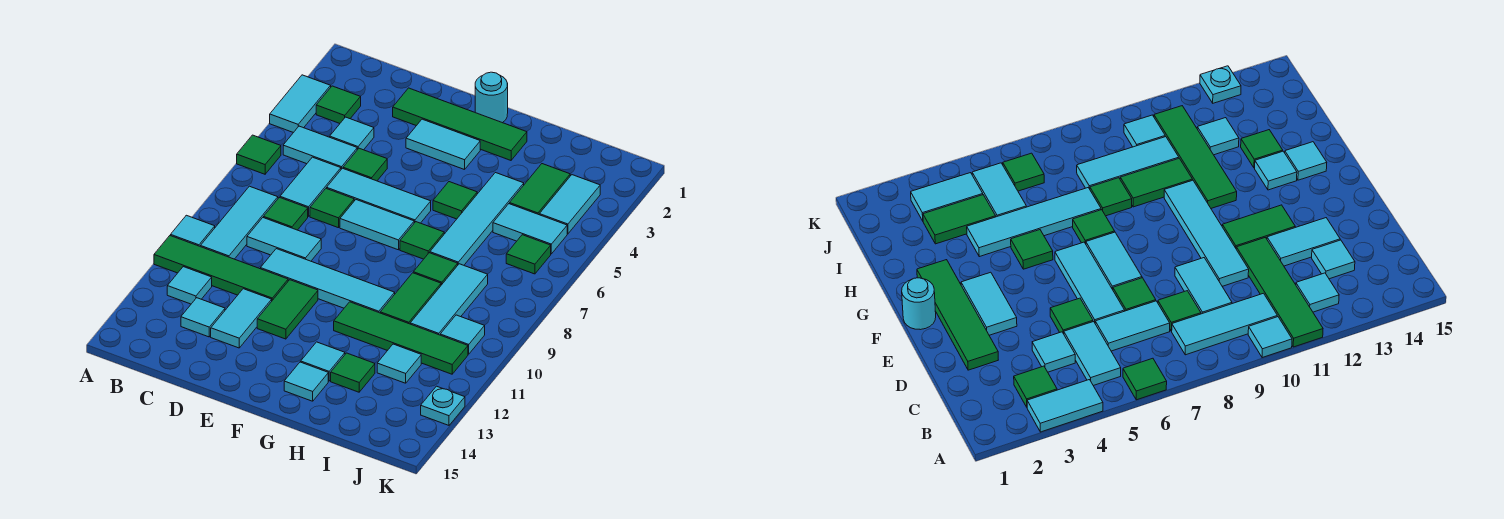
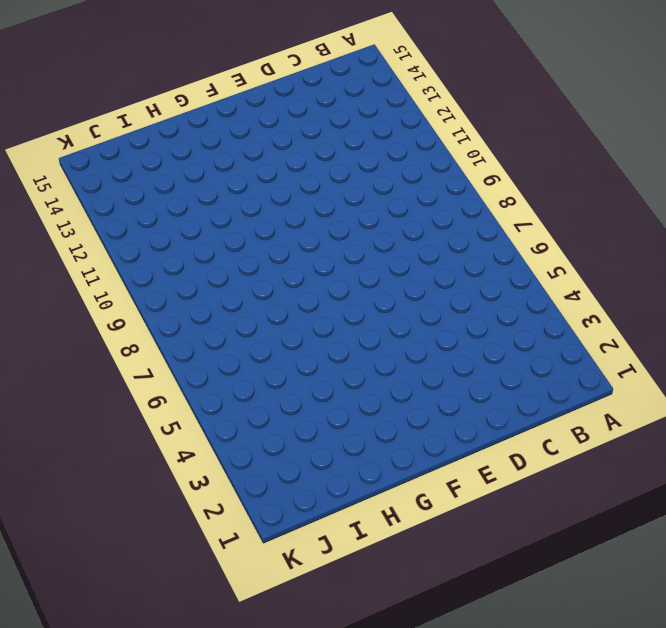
none -> cyan tile A3:A4 level 1
none -> green tile A6 level 1
none -> cyan tile A10 level 1
none -> green tile A11:D11 level 1

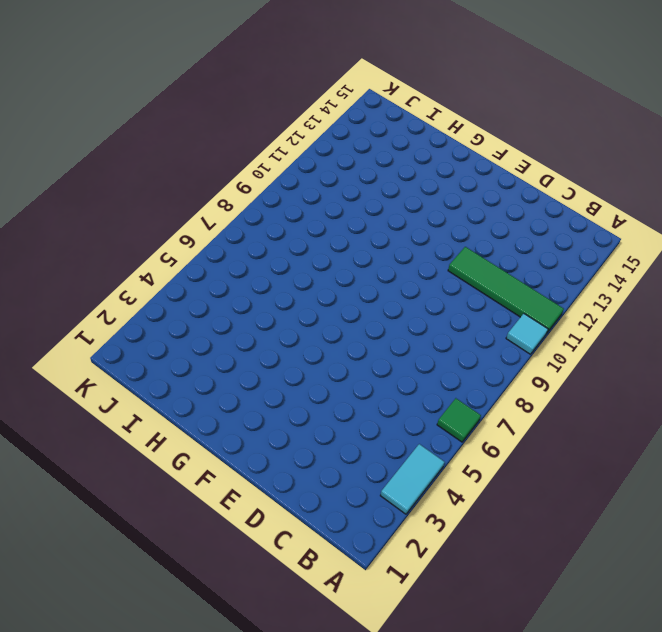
none -> green tile B3 level 1
none -> cyan tile B5:C5 level 1
none -> cyan tile B8:B10 level 1
none -> cyan tile B12 level 1

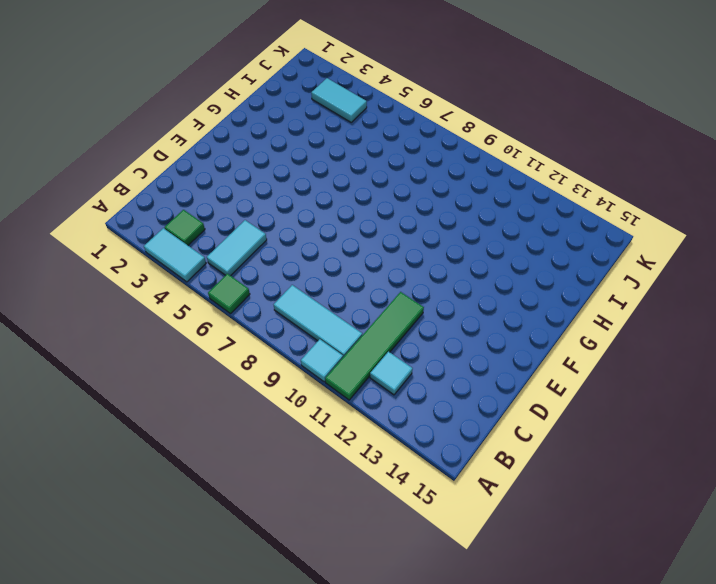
none -> cyan tile C4 level 1
none -> cyan tile C6:C7 level 1
none -> green tile C8 level 1
none -> cyan tile C9:D9 level 1

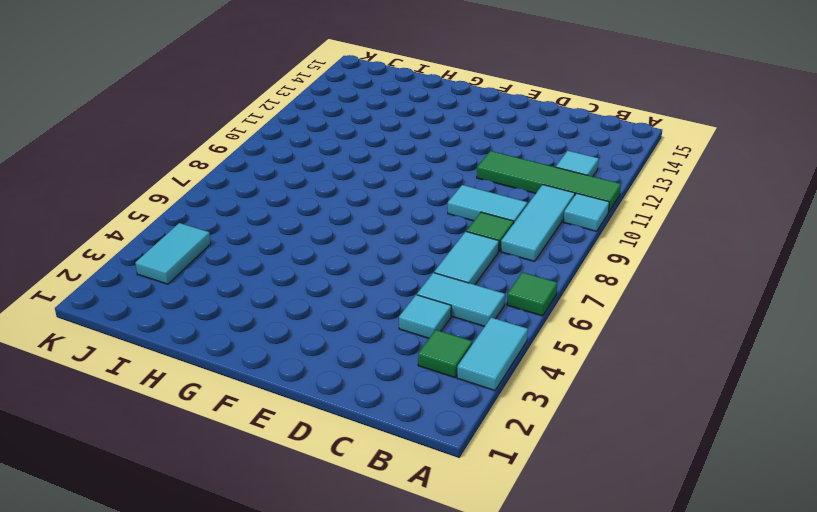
none -> cyan tile C13 level 1
none -> green tile D2:G2 level 1
none -> green tile D5 level 1
none -> cyan tile D6:F6 level 1

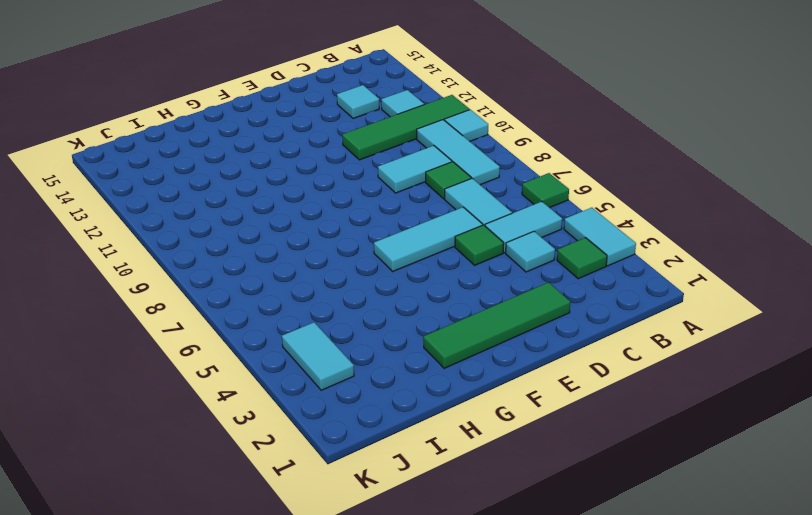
none -> green tile D7 level 1
none -> cyan tile D10:G10 level 1
none -> cyan tile D12:D13 level 1
none -> cyan tile E3:F3 level 1

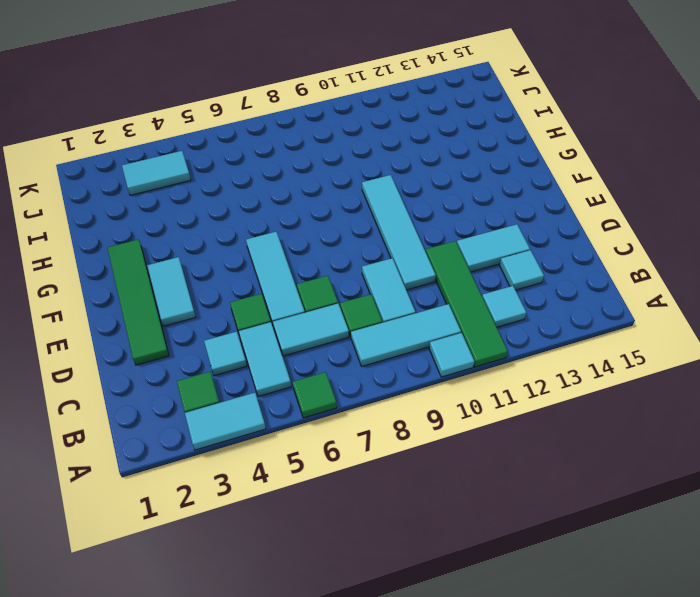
none -> cyan tile E7:F7 level 1
none -> green tile E11:E12 level 1
none -> cyan round brick F1 level 1
none -> green tile G5 level 1

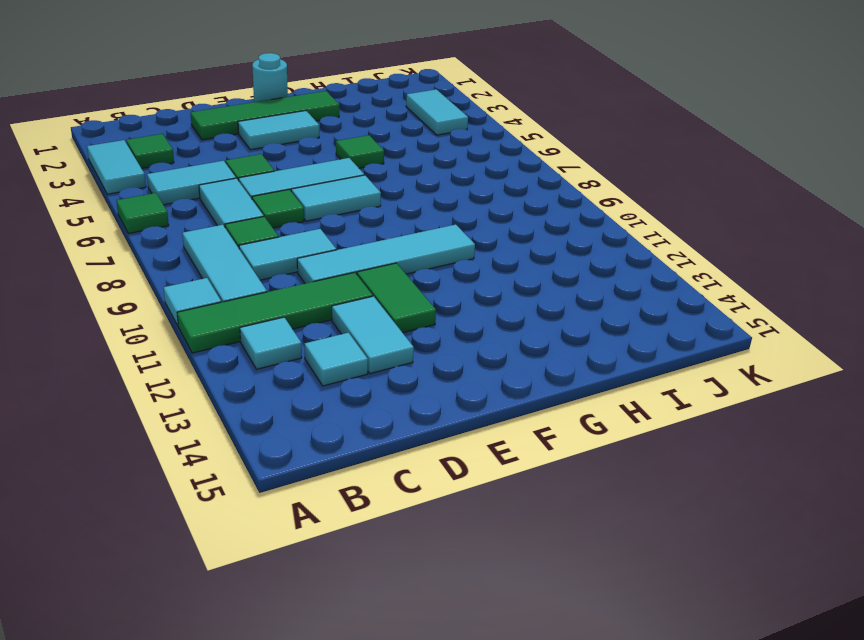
none -> cyan tile C4 level 1
none -> green tile G7 level 1
none -> green tile G11:J11 level 1
none -> cyan tile G13 level 1

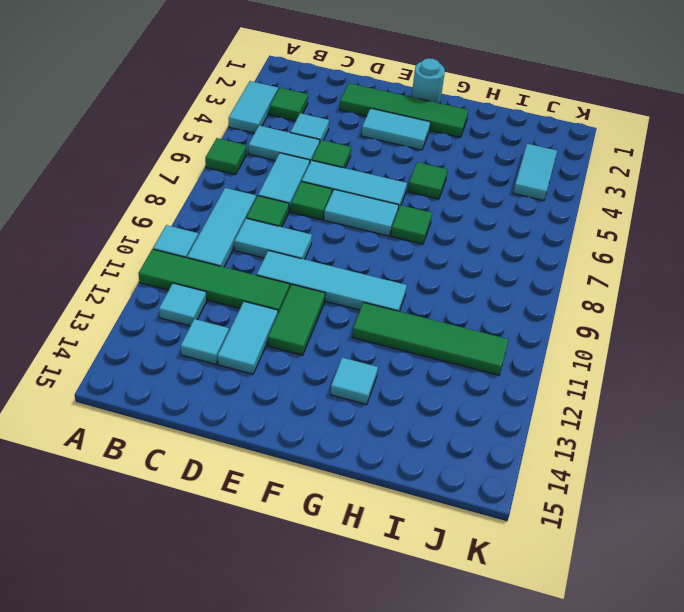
none -> cyan tile G14 level 1
none -> cyan tile H4:H7 level 1
none -> green tile H8 level 1
none -> green tile H9:H10 level 1

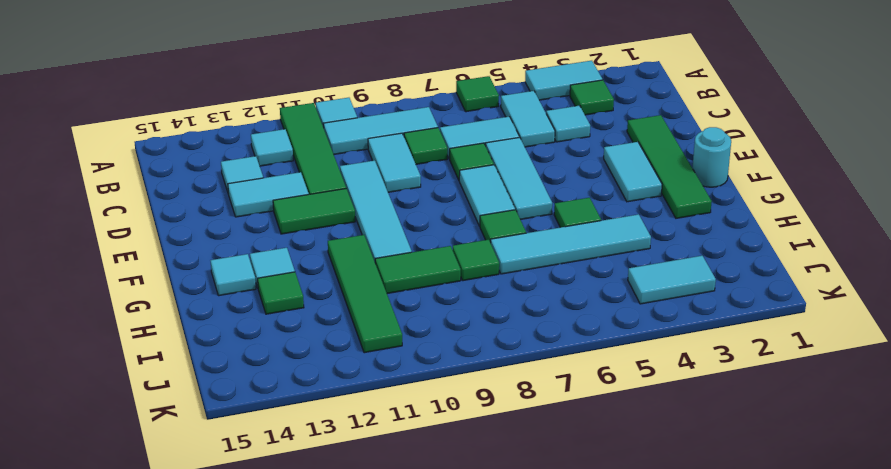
none -> green tile D5 level 1
none -> green tile I3:I4 level 1
none -> cyan tile I5:J5 level 1
none -> cyan tile I8:I10 level 1

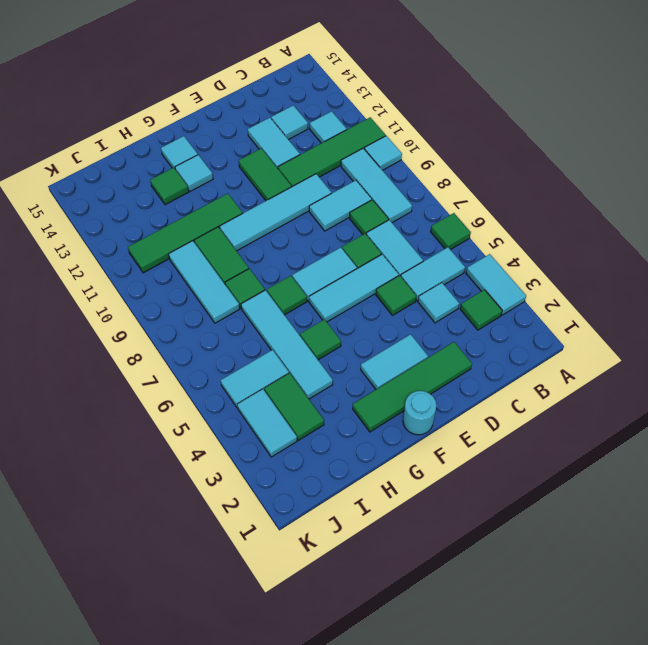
none -> cyan tile I12 level 1
none -> green tile J6 level 1
none -> cyan tile J10 level 1
none -> cyan plate K13 level 1

